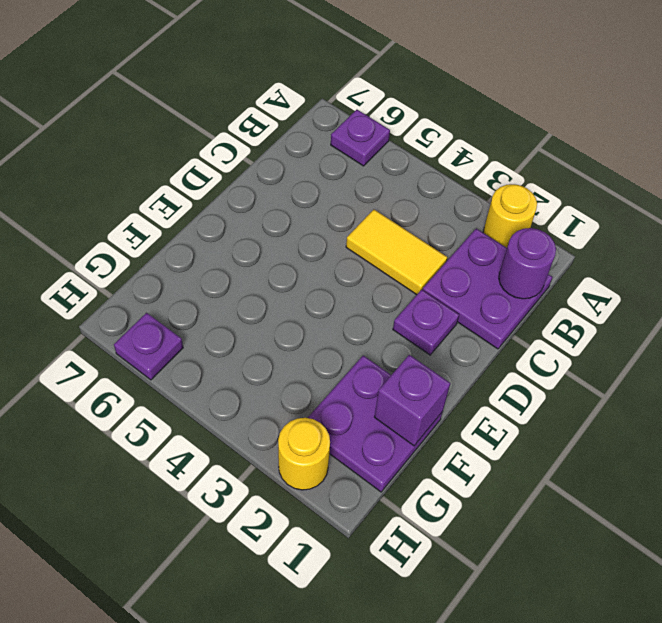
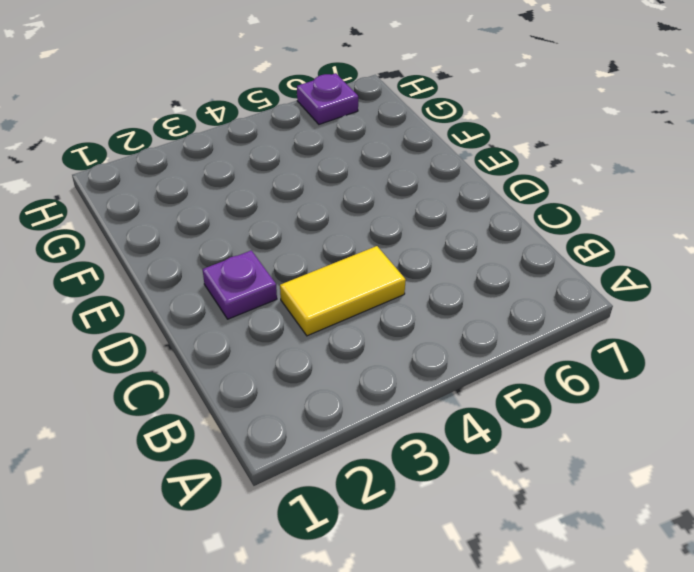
none -> yellow round brick A2 level 1
none -> purple plate A6 level 1

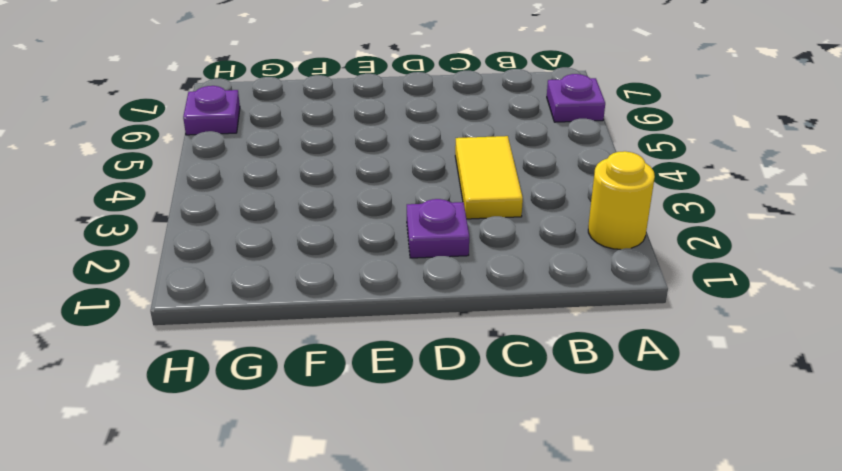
none -> purple plate B1:C2 level 1
none -> purple plate F1:G2 level 1

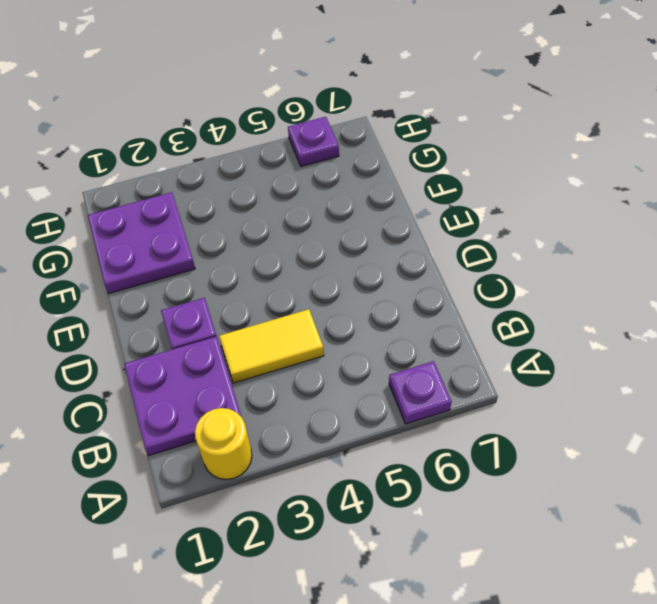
none -> yellow round brick H2 level 1
none -> purple round brick B1 level 2

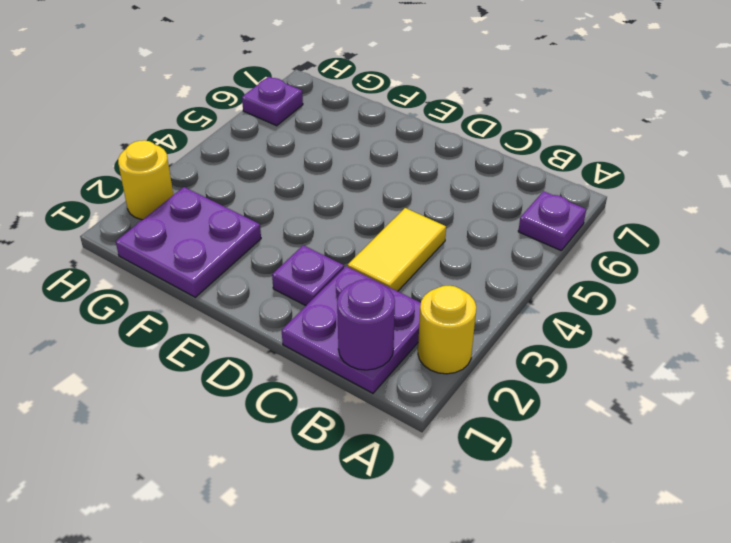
none -> purple brick F1 level 2

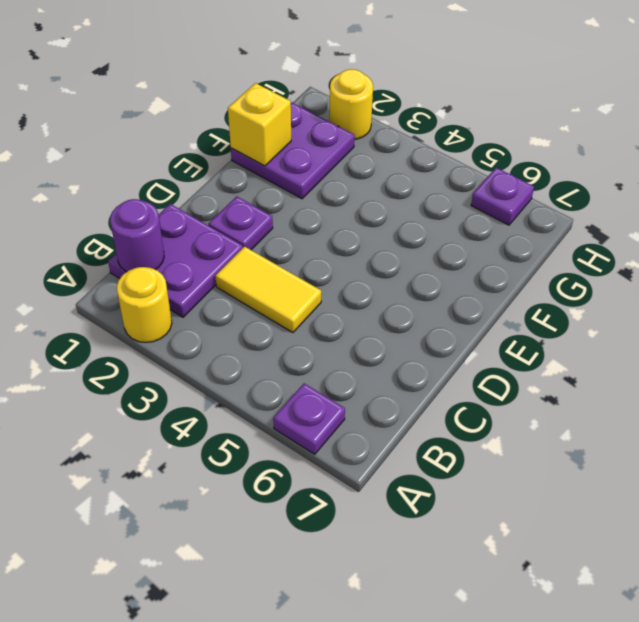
yellow brick F1 level 2 -> purple brick F1 level 2

